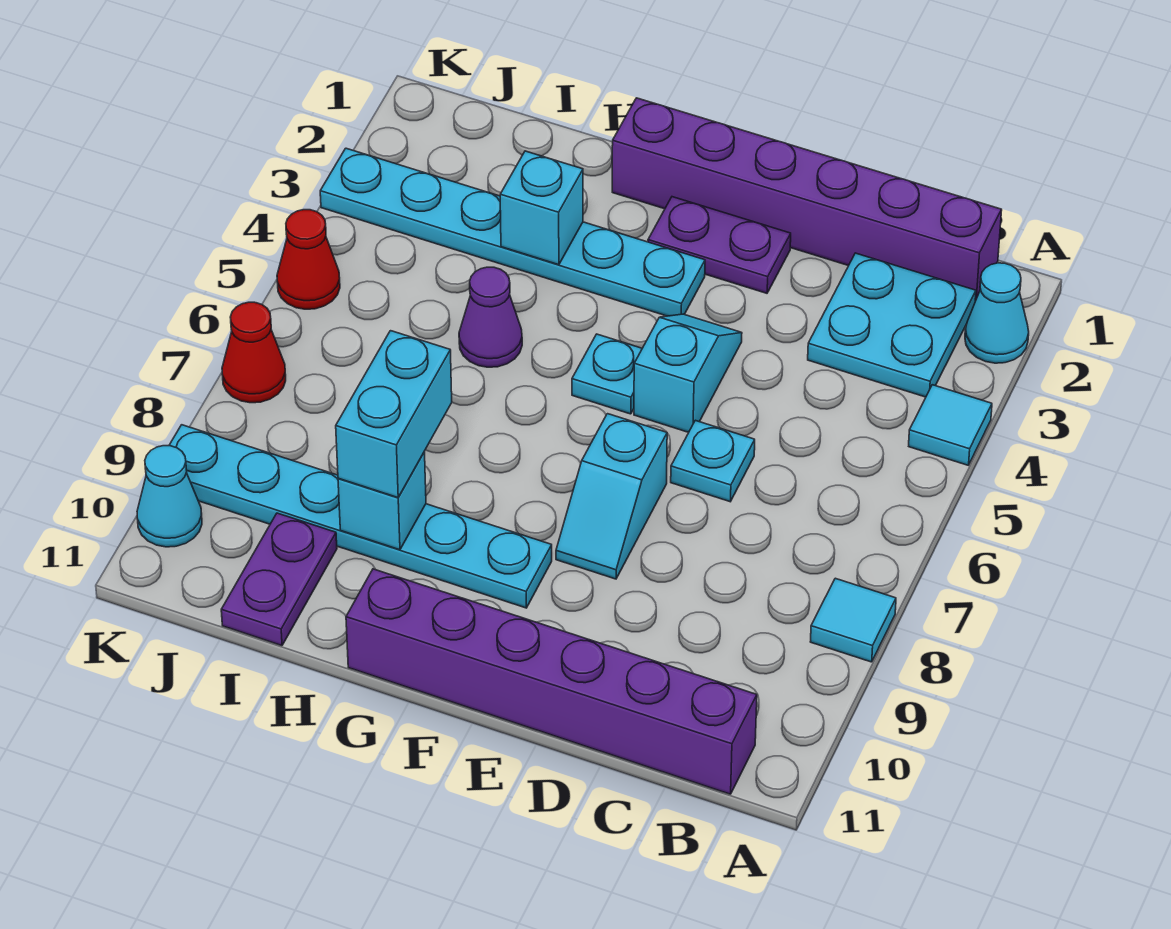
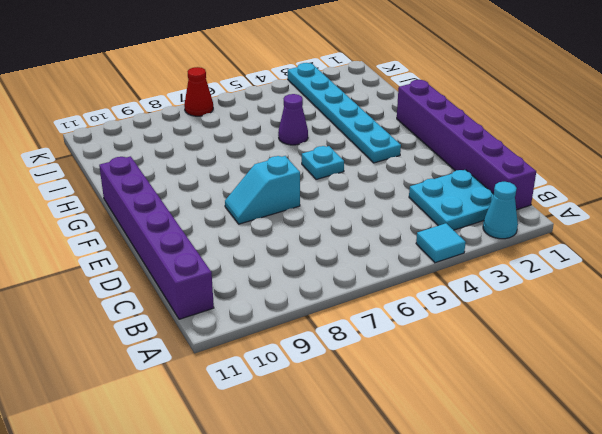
none -> cyan tile A8 level 1
none -> cyan plate D6 level 1
none -> purple plate E2:F2 level 1

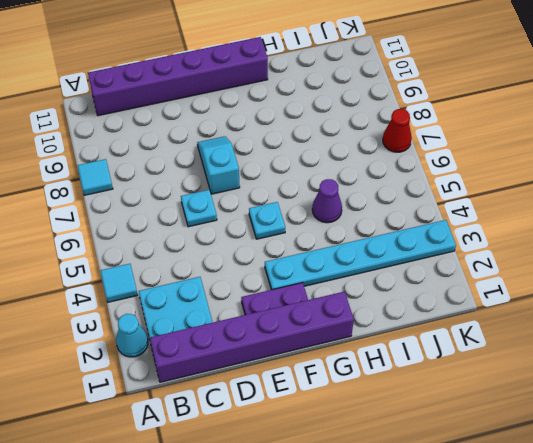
none -> cyan slope E4:E5 level 1 top 5
none -> cyan plate F9:K9 level 1
none -> purple plate I10:I11 level 1

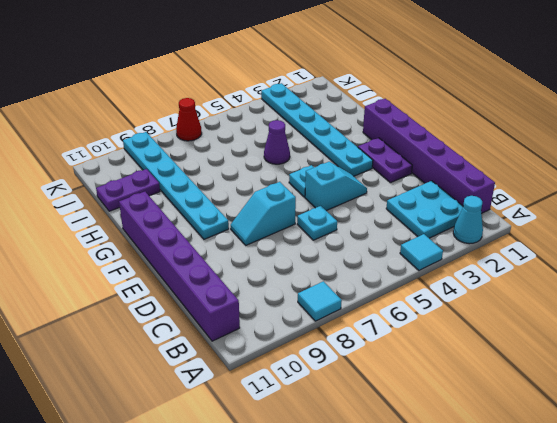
none -> red cone K5 level 1
none -> cyan cone K10 level 1
none -> cyan brick H3 level 2

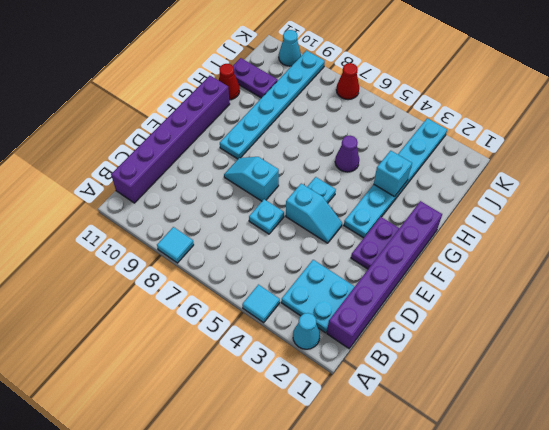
red cone H11 level 1 -> red cone K5 level 1
none -> cyan brick H9 level 2
none -> cyan brick H8:H9 level 3

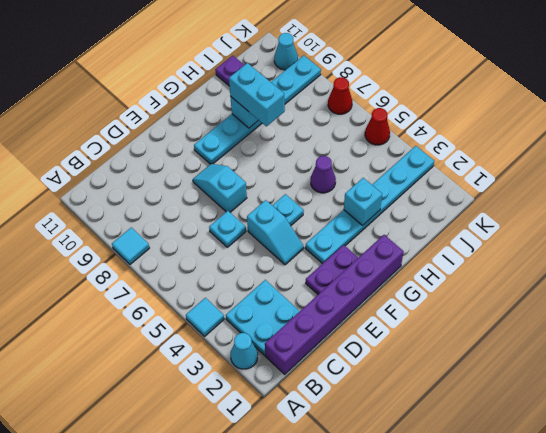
none -> purple brick B11:G11 level 1

